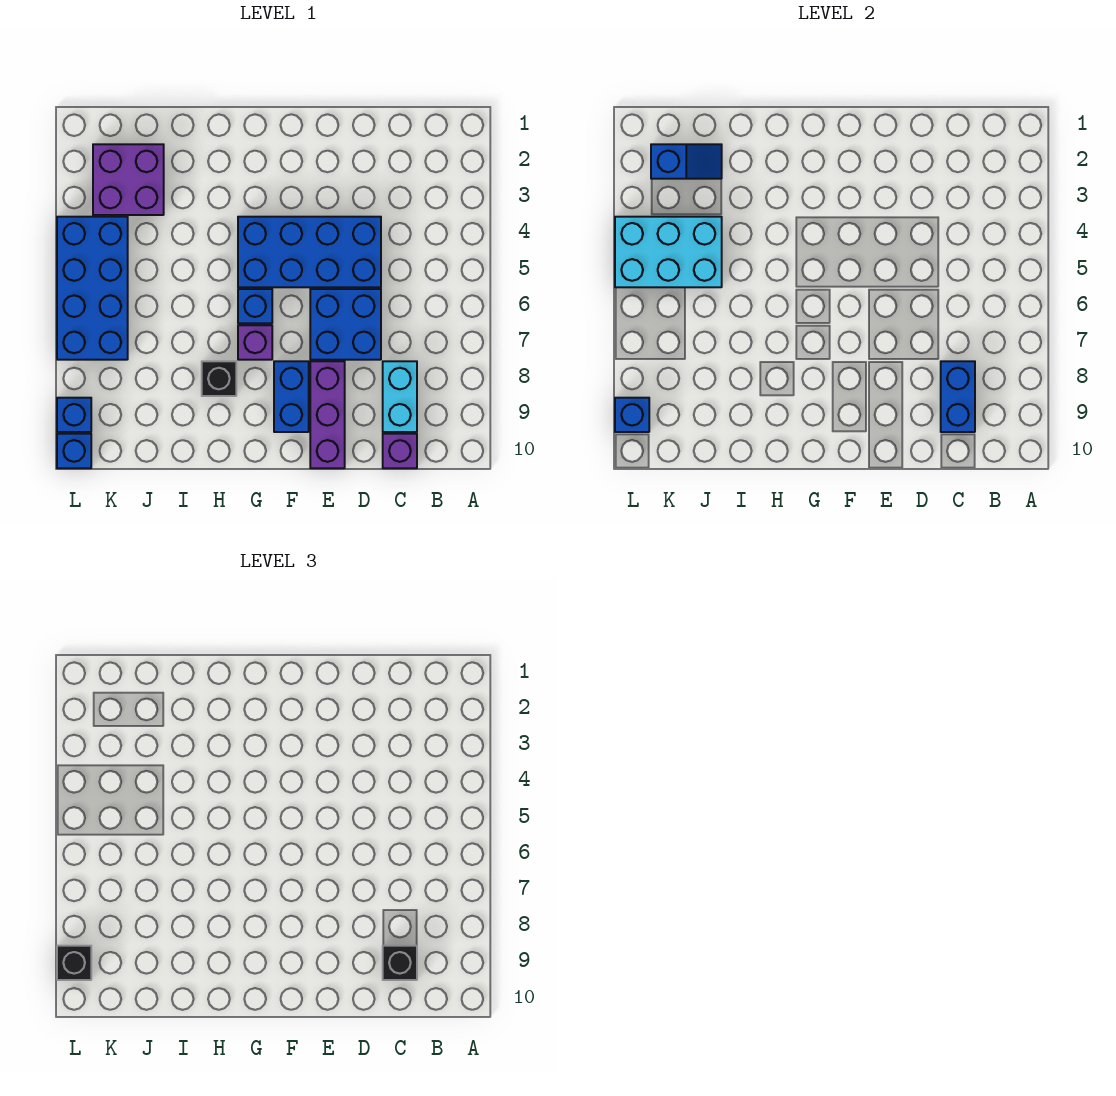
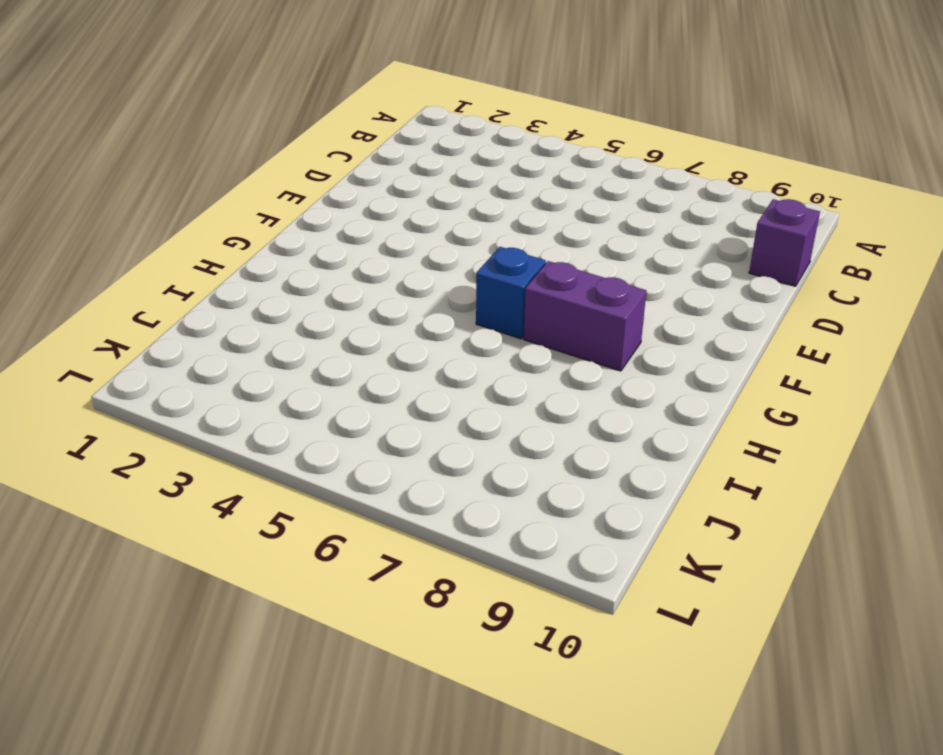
purple brick G7:G8 level 1 -> purple brick G7 level 1
none -> cyan brick C8:C9 level 1
none -> blue brick D4:G5 level 1
none -> blue brick D6:E7 level 1

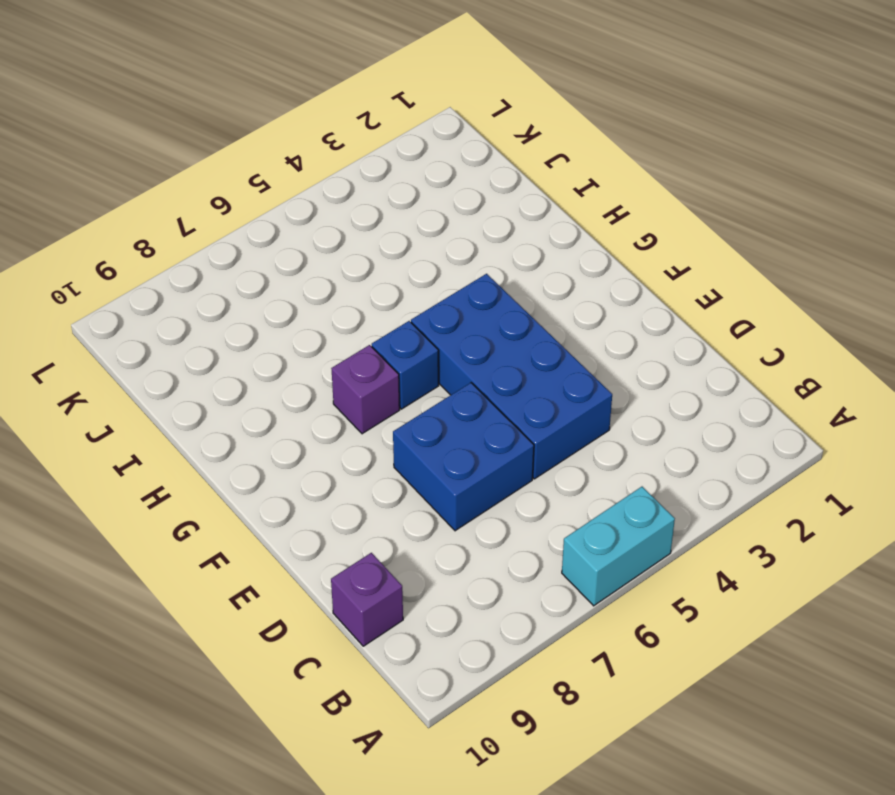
cyan brick A5:A6 level 1 -> cyan brick C8:C9 level 1
none -> purple brick E8:E10 level 1
none -> blue brick F8:F9 level 1
none -> black brick H8 level 1

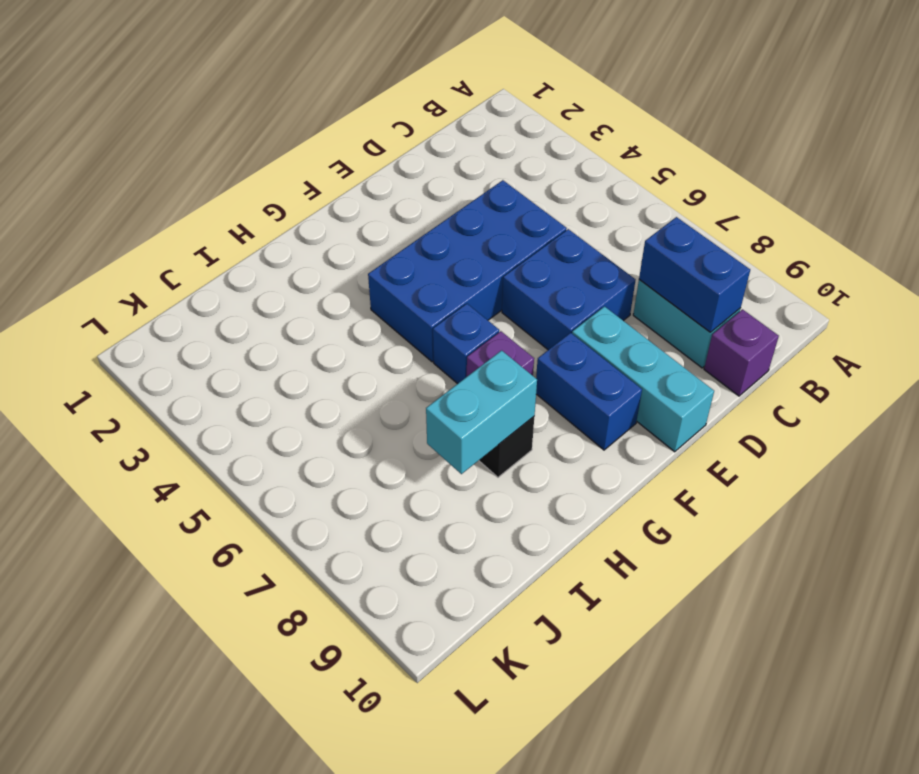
cyan brick E8:E10 level 1 -> purple brick E8:E10 level 1
cyan brick H8:I8 level 2 -> none
none -> purple brick J2:K3 level 1
none -> blue brick K4:L7 level 1
none -> blue brick L9 level 1

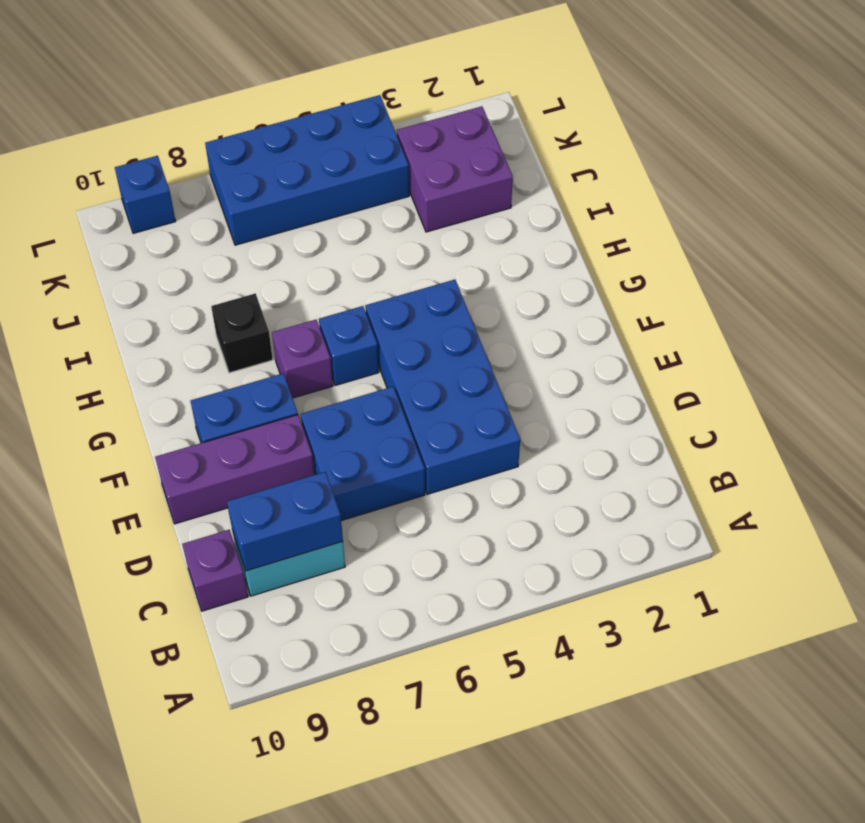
none -> blue brick L10 level 1
none -> blue slope J2:K2 level 2 top K
none -> cyan brick J4:L5 level 2

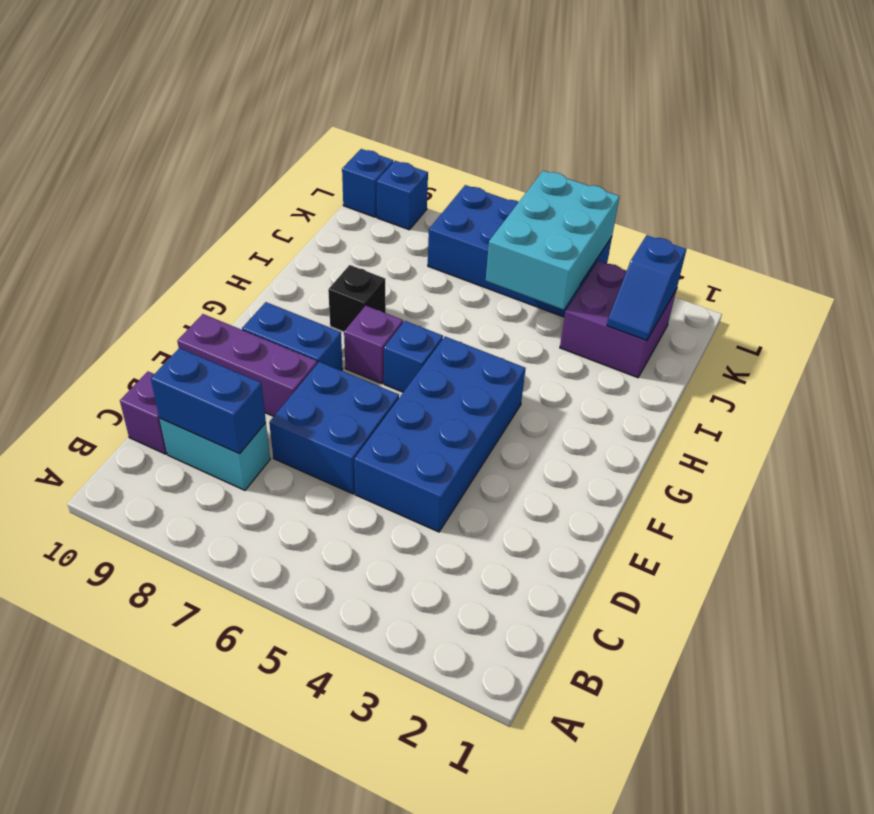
none -> blue brick L9 level 2
none -> black brick C9 level 3
none -> black brick L9 level 3

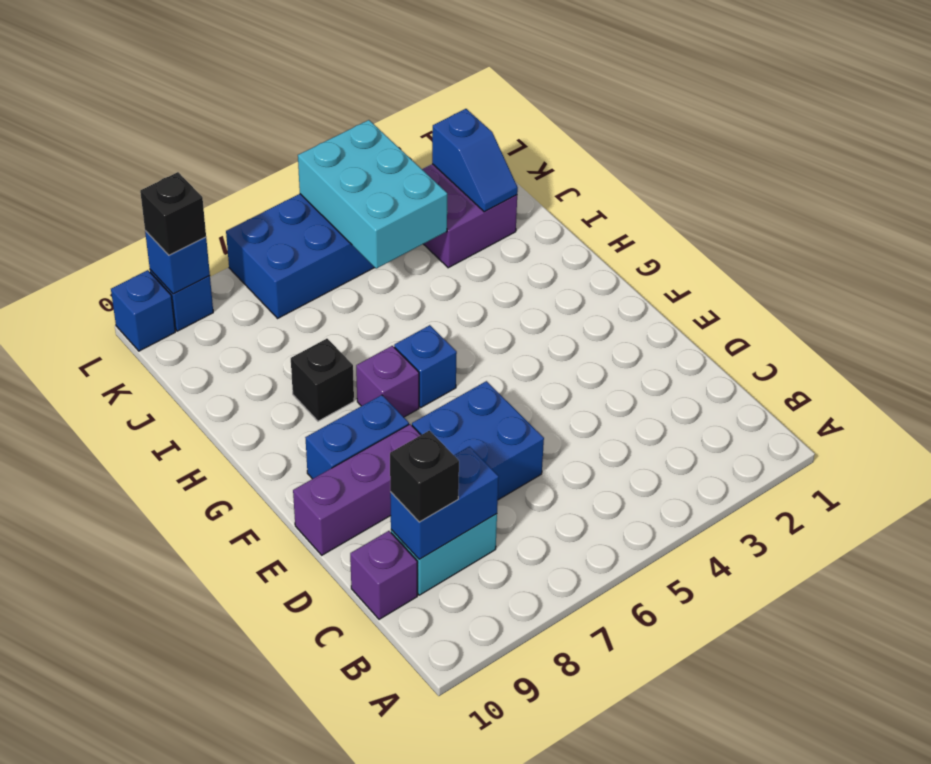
none -> blue brick D4:G5 level 1

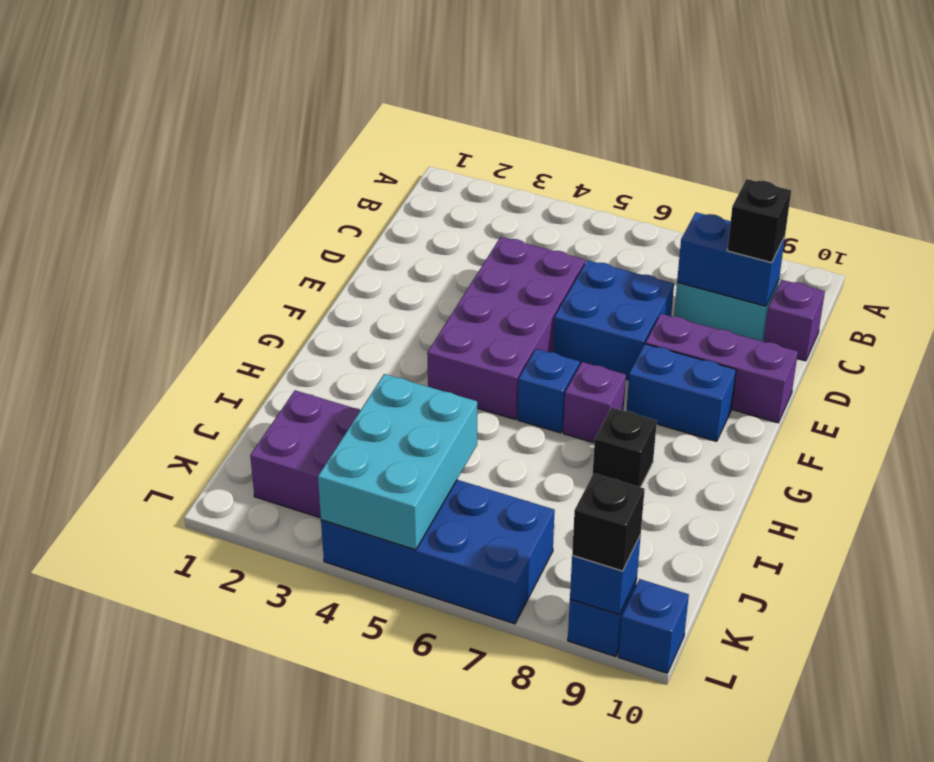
purple brick D4:G5 level 1 -> blue brick D4:G5 level 1
none -> blue slope J2:K2 level 2 top K

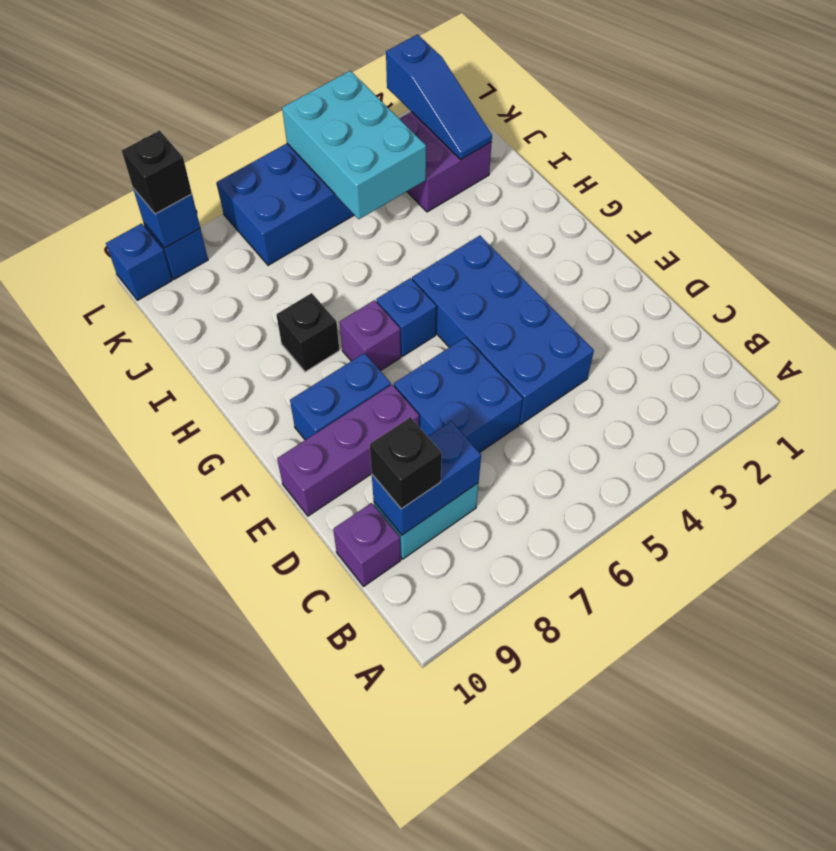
blue slope J2:L2 level 2 top L -> blue slope J2:K2 level 2 top K

